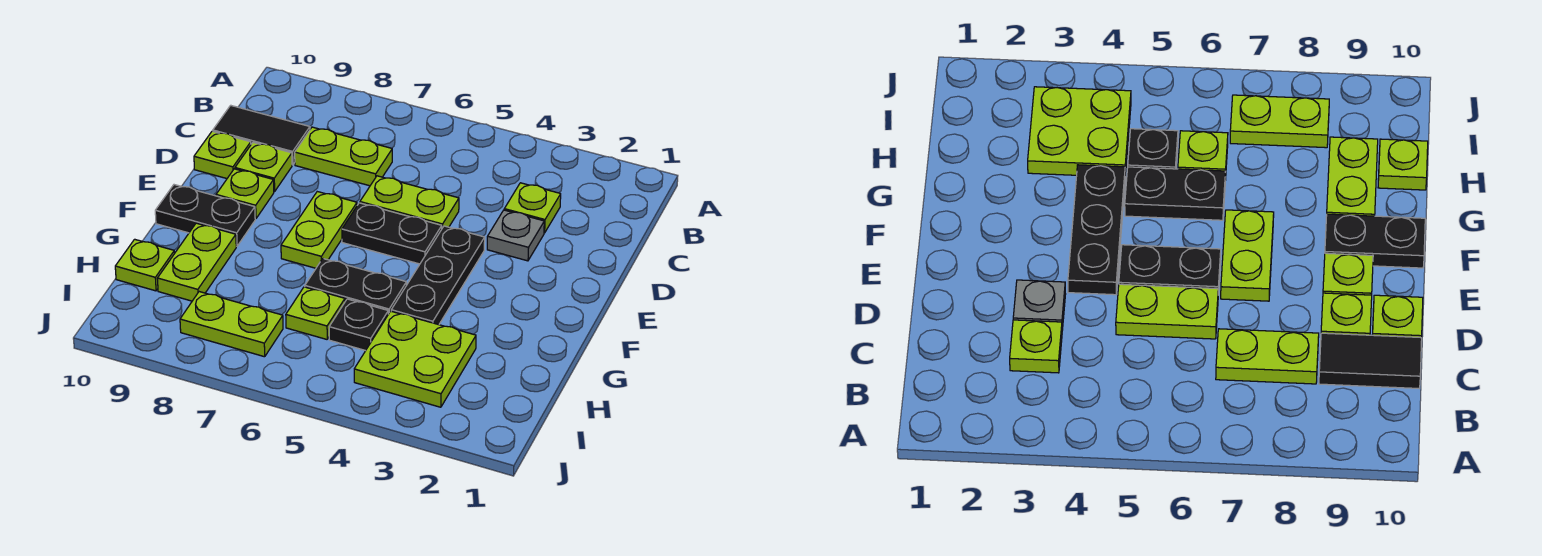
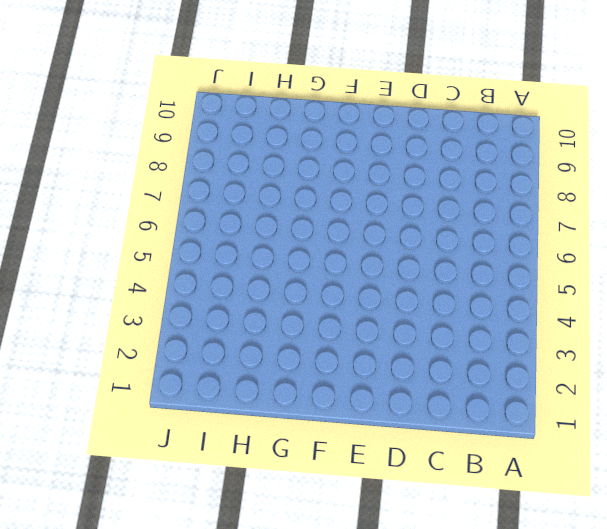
none -> lime plate C3 level 1
none -> lime plate C7:C8 level 1
none -> black tile C9:C10 level 1

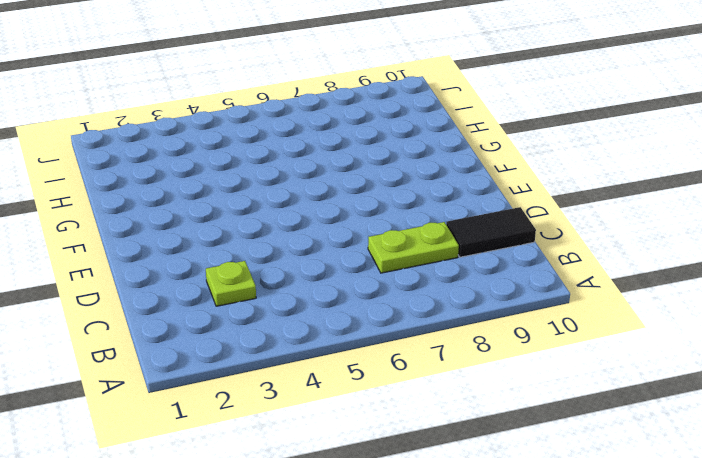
none -> grey plate D3 level 1
none -> lime plate D5:D6 level 1
none -> lime plate D9 level 1

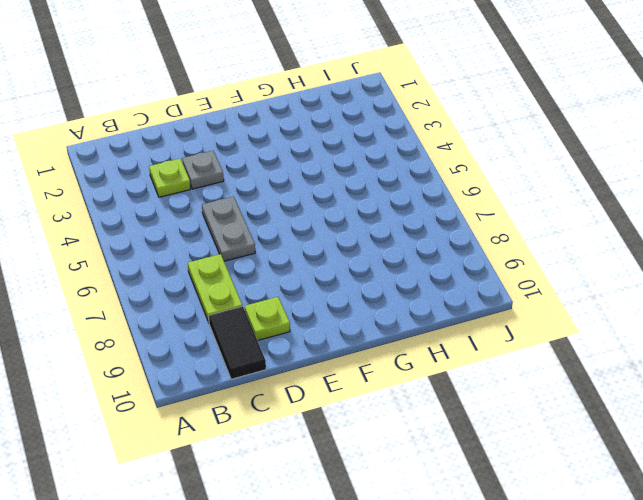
grey plate D5:D6 level 1 -> lime plate D5:D6 level 1
none -> lime plate D10 level 1
none -> black plate E4:G4 level 1
none -> black plate E5:E6 level 1

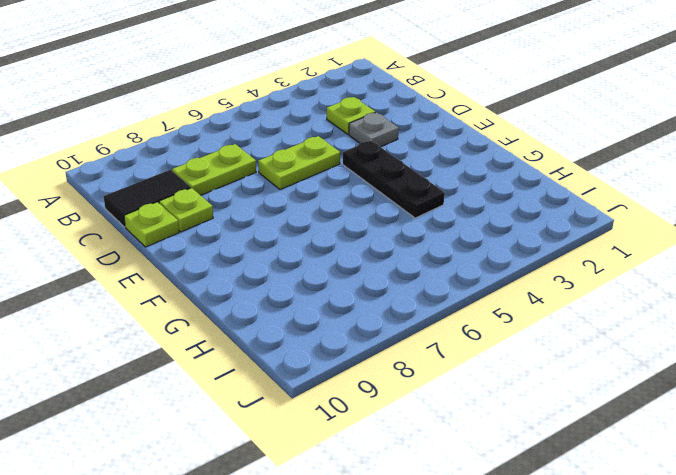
none -> black plate E5:E6 level 1
none -> lime plate E7:F7 level 1
none -> lime plate E9 level 1

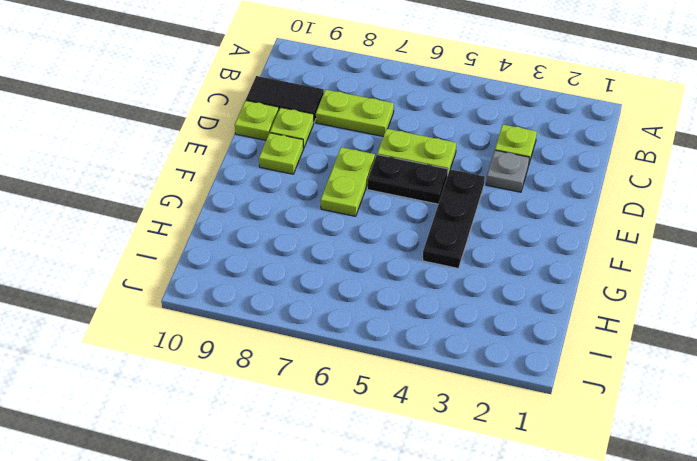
none -> black plate F9:F10 level 1
none -> black plate G5:G6 level 1
none -> lime plate G9:H9 level 1

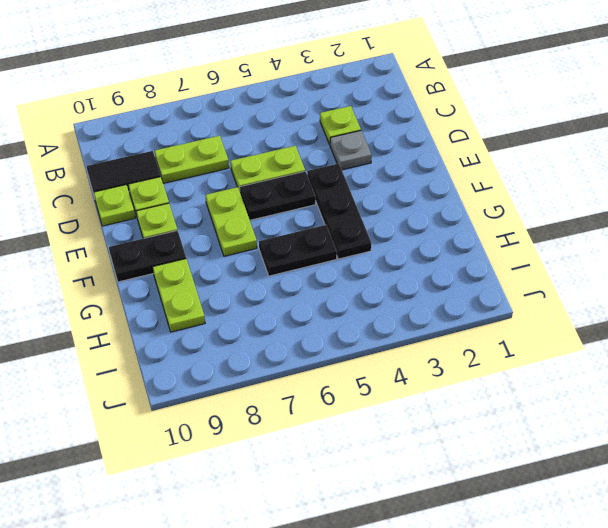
none -> lime plate H3:I4 level 1
none -> black plate H5 level 1
none -> lime plate H6 level 1

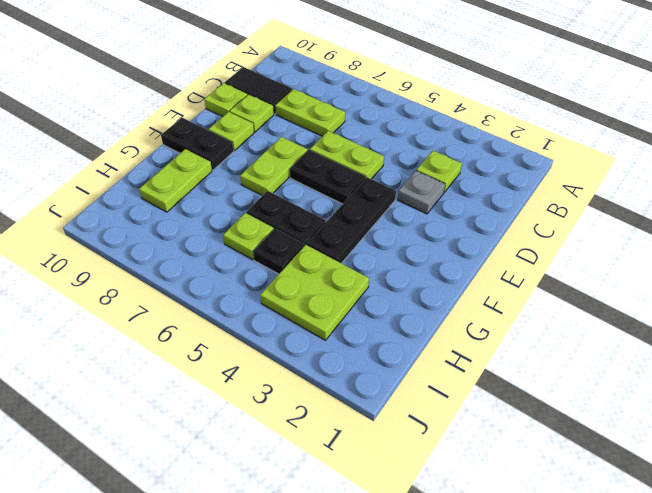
none -> lime plate H10 level 1
none -> lime plate I7:I8 level 1

